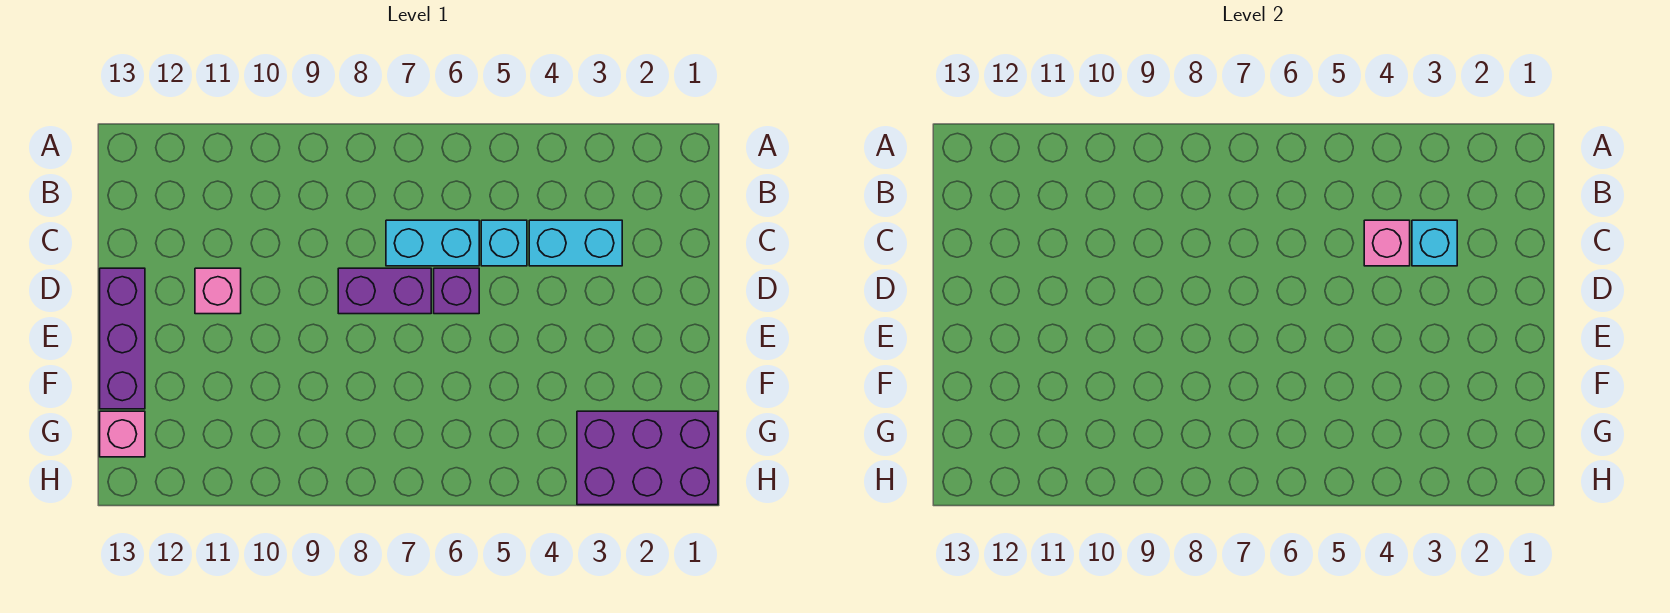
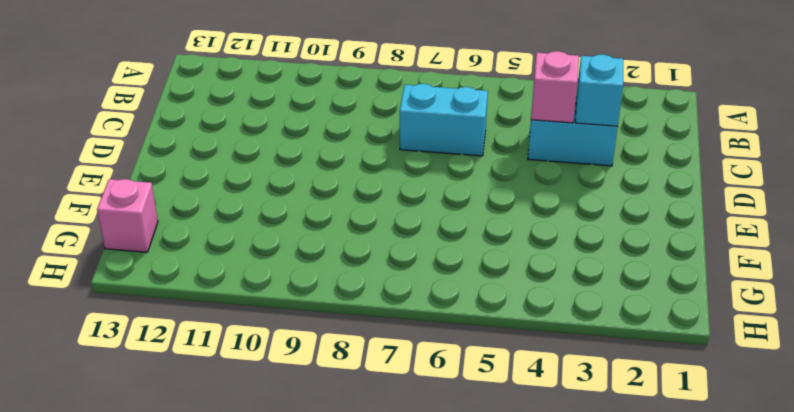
none -> cyan brick C5 level 1
none -> purple brick D6 level 1

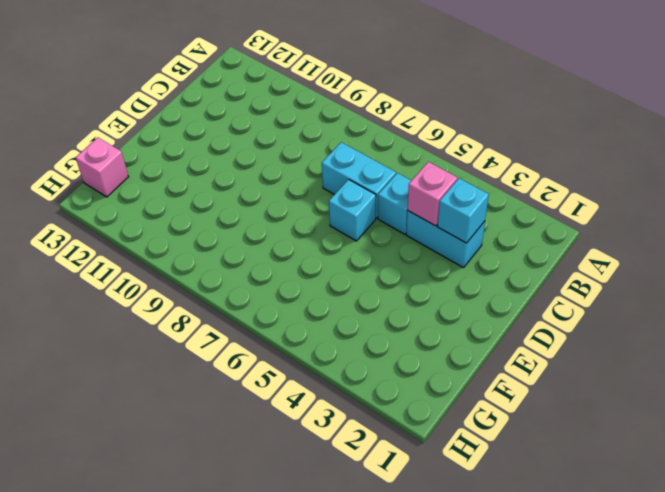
cyan brick D6 level 1 -> purple brick D6 level 1
none -> purple brick D7:D8 level 1
none -> pink brick D11 level 1

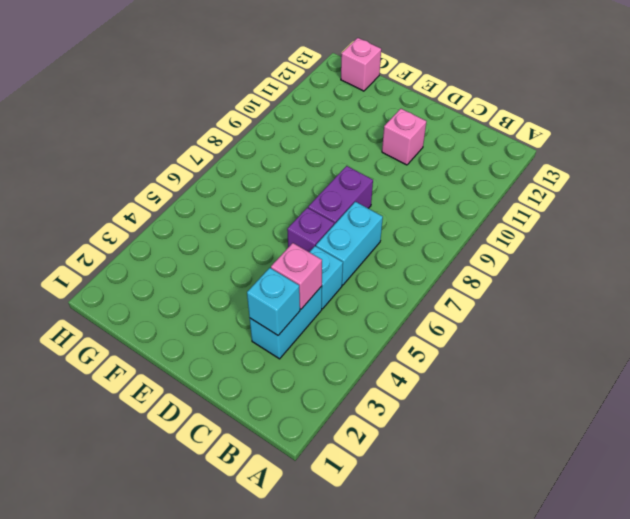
none -> purple brick D13:F13 level 1
none -> purple brick G1:H3 level 1

